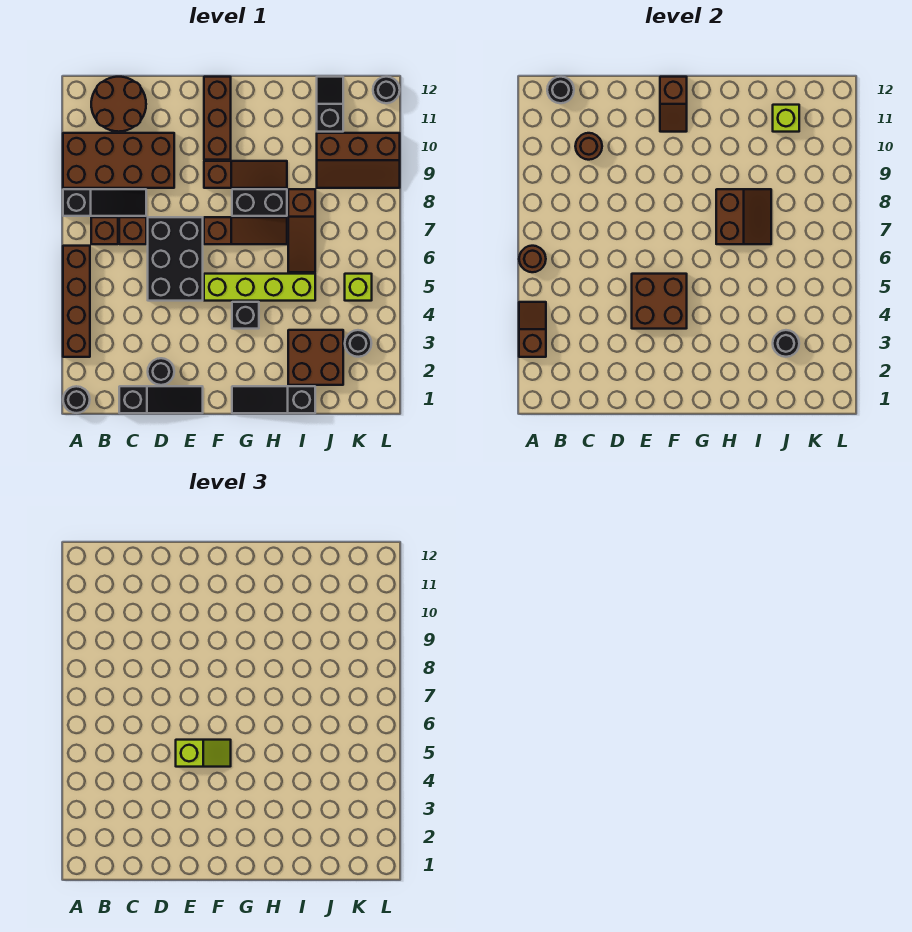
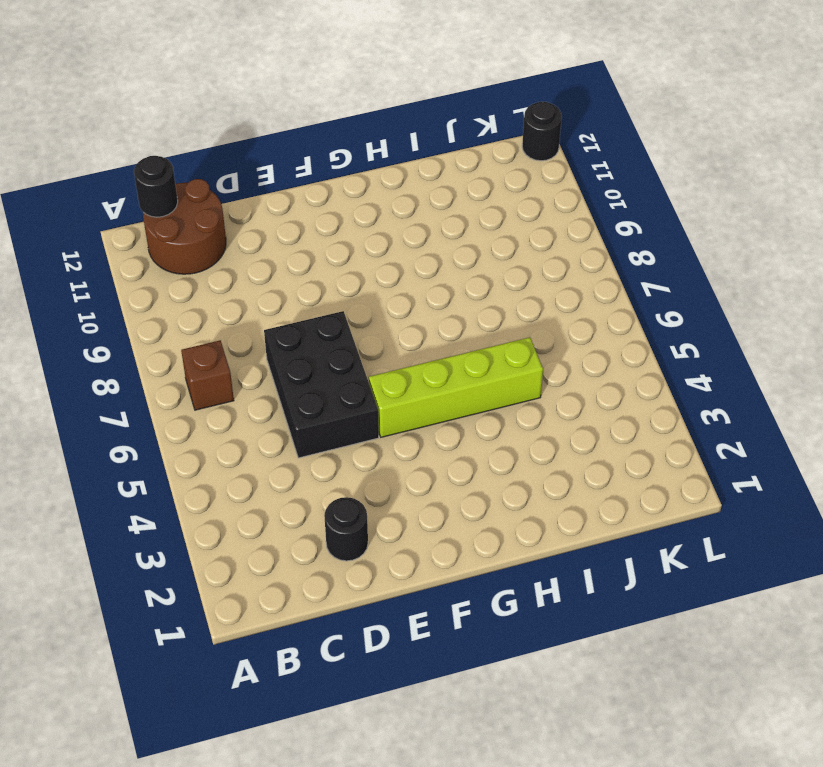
none -> black round brick A1 level 1
none -> brown brick A3:A6 level 1
none -> black slope A8:C8 level 1 top A
none -> brown brick A9:D10 level 1

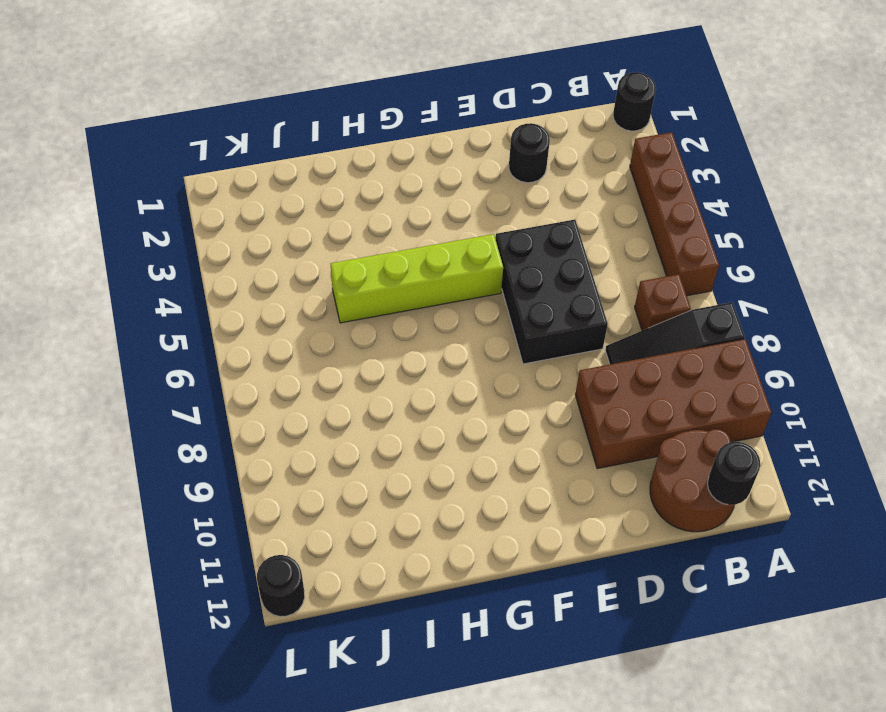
none -> black slope C1:E1 level 1 top C
none -> brown brick C7 level 1
none -> brown slope F7:H7 level 1 top F
none -> brown slope F9:H9 level 1 top F

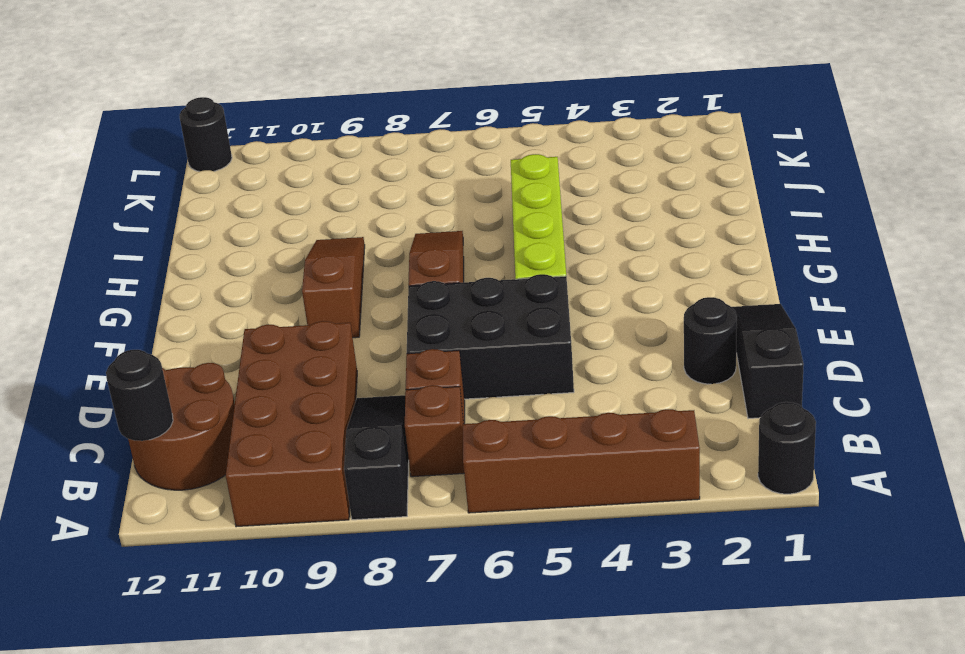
none -> brown brick F10:F12 level 1
none -> black slope G1:I1 level 1 top I
none -> black brick G4 level 1
none -> black brick G8:H8 level 1

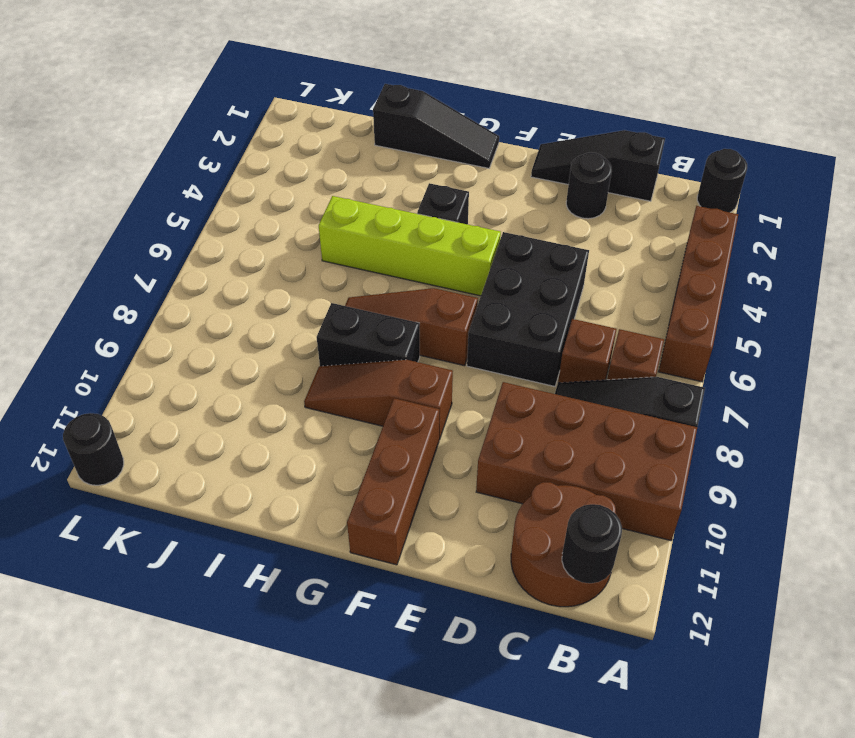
none -> brown brick I2:J3 level 1
none -> brown slope I6:I8 level 1 top 8
none -> brown slope J9:L10 level 1 top 10
none -> black slope J11:J12 level 1 top 11

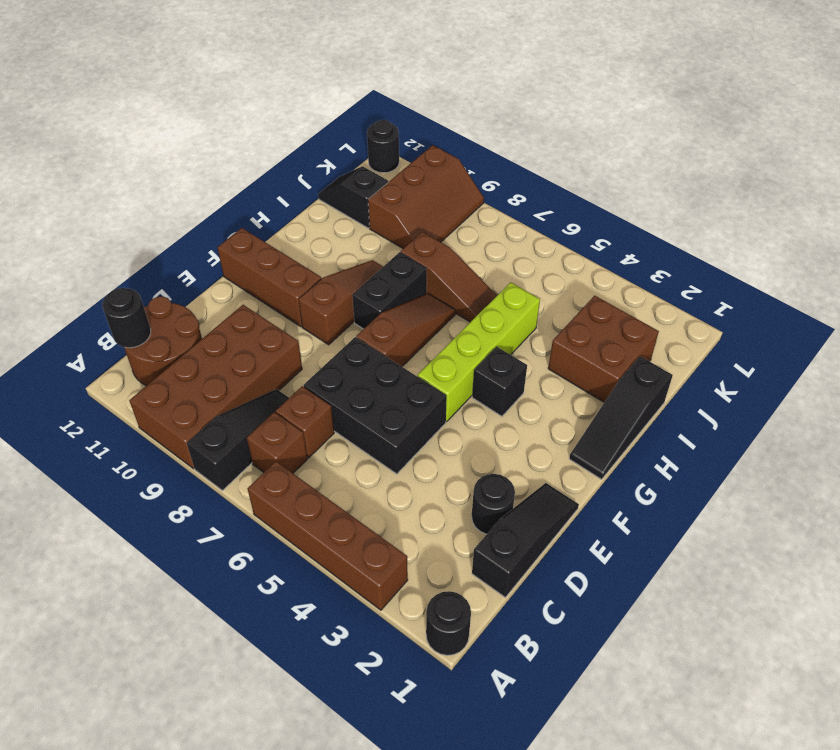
none -> black round brick K3 level 1
none -> lime brick K5 level 1
none -> brown slope A3:A4 level 2 top 3
none -> brown round brick A6 level 2

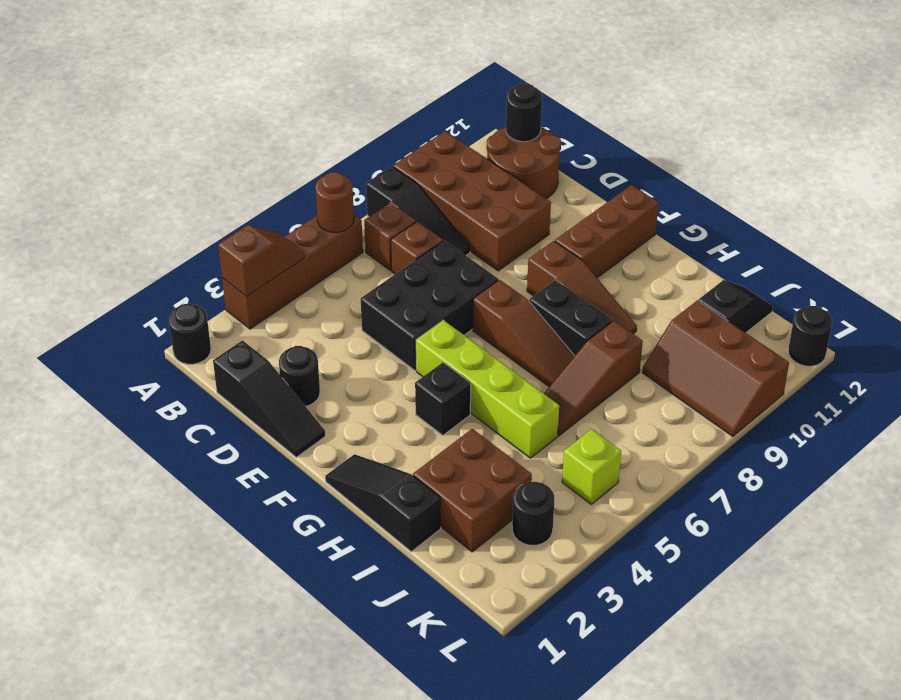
none -> brown round brick C10 level 2
none -> brown brick E4:F5 level 2
none -> brown slope F11:F12 level 2 top 12
none -> brown slope H7:I8 level 2 top H

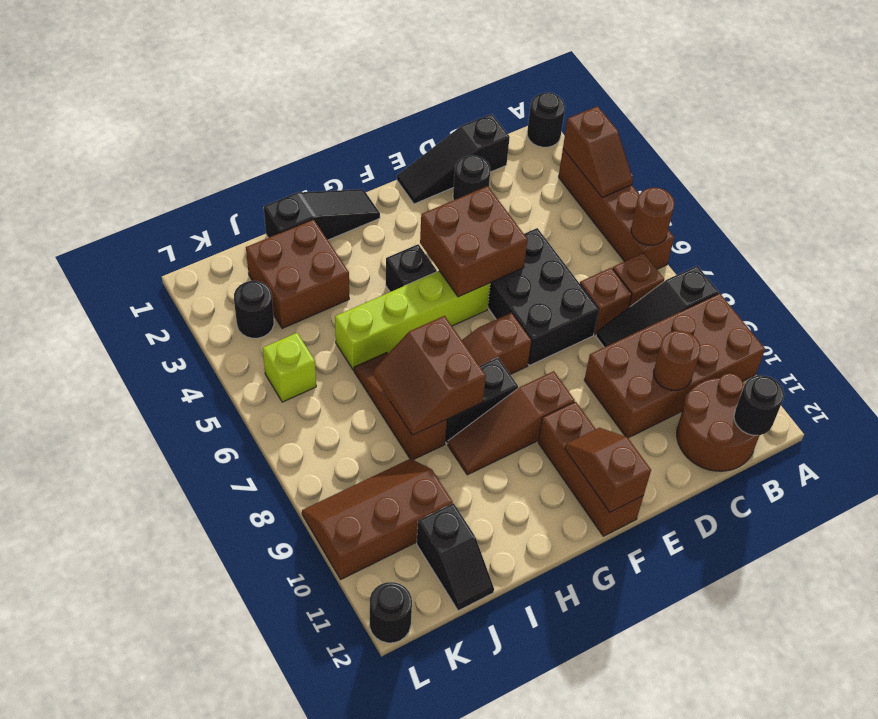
none -> black round brick J3 level 2
none -> lime brick J11 level 2
none -> lime slope E5:F5 level 3 top E

